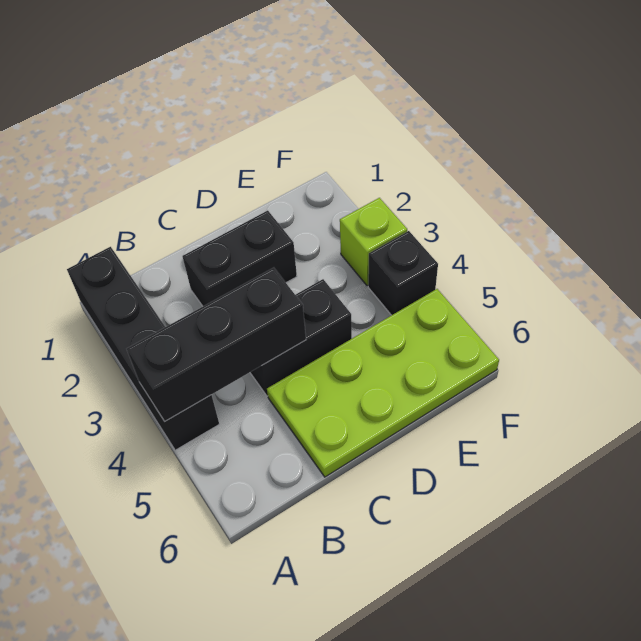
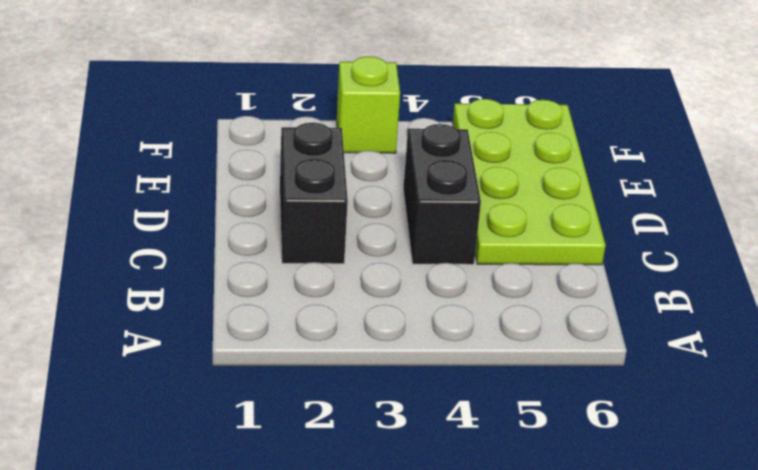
none -> black brick A1:A4 level 1
none -> black brick F4 level 1

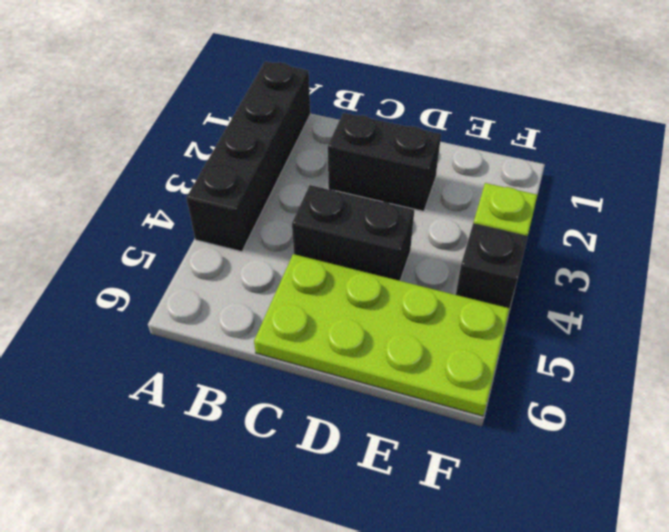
none -> black brick A4:C4 level 2

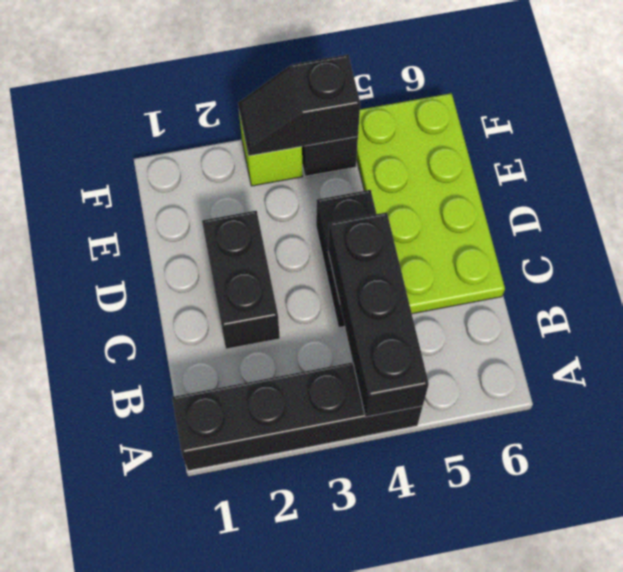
black slope F3:F4 level 2 top 4 -> none

